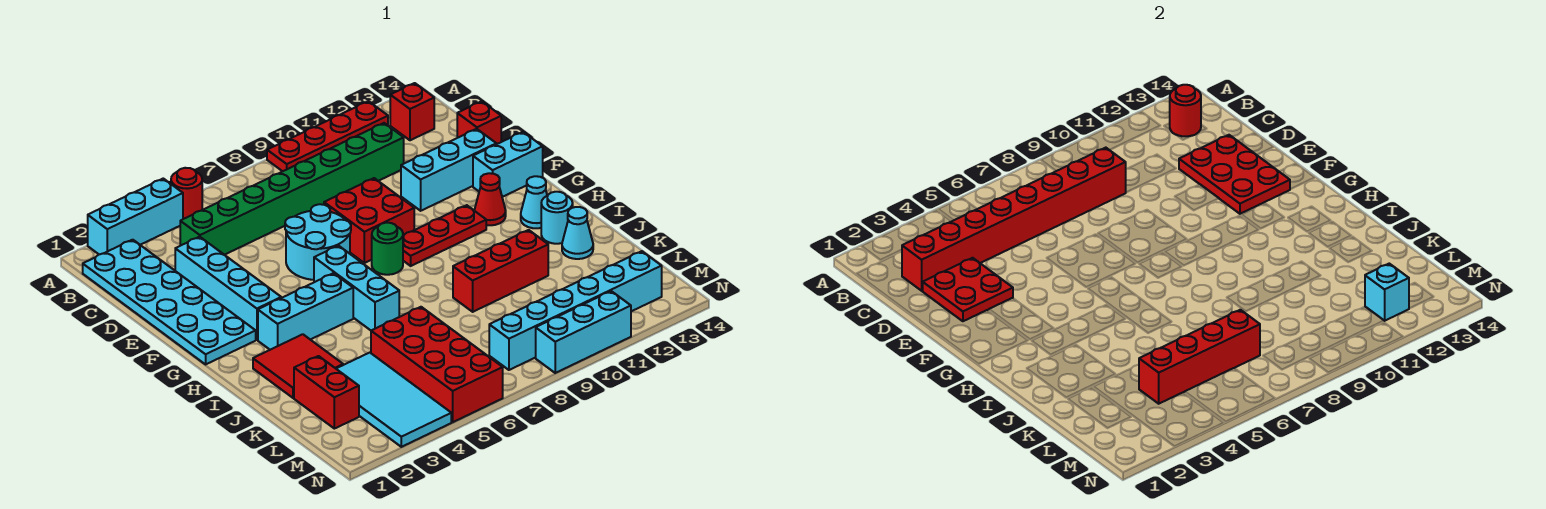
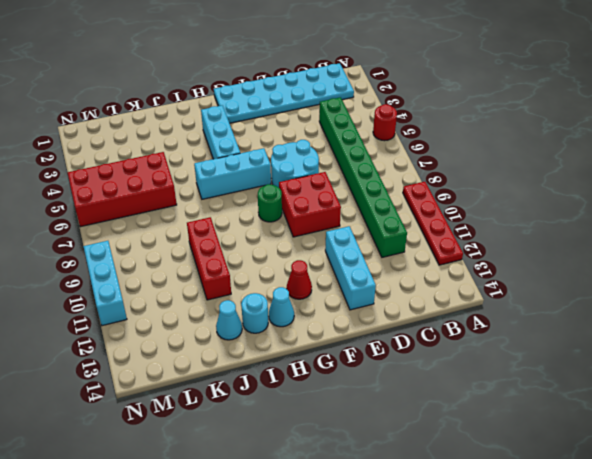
none -> cyan brick A2:A4 level 1
none -> red brick B13 level 1
none -> cyan brick D3:G3 level 1
none -> red brick D14 level 1

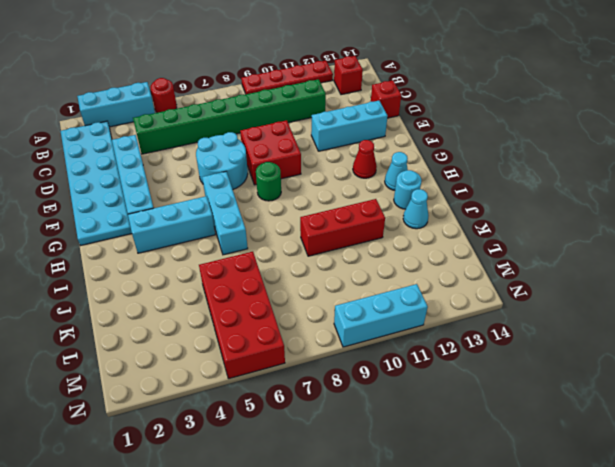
none -> cyan brick F13:F14 level 1
none -> red plate G9:G11 level 1
none -> red tile I2:J3 level 1
none -> red brick K2:L2 level 1

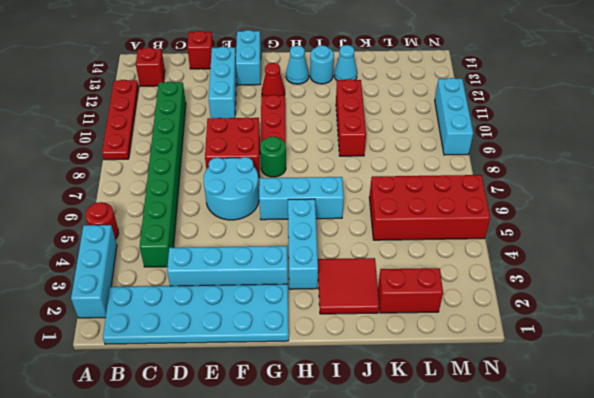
none -> cyan tile K3:N4 level 1
none -> cyan brick M8:M13 level 1
none -> red round brick B13 level 2
none -> red brick C2:C9 level 2

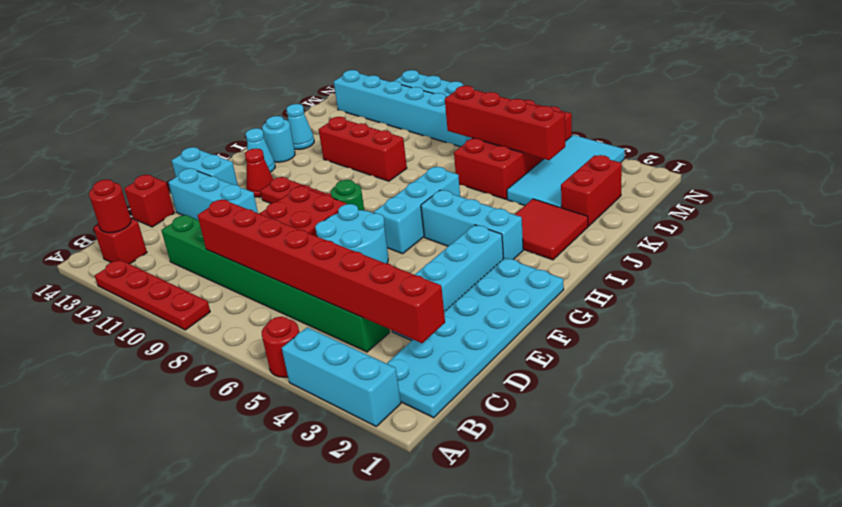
none -> red plate D2:E3 level 2
none -> red plate D12:F13 level 2
none -> cyan brick M12 level 2

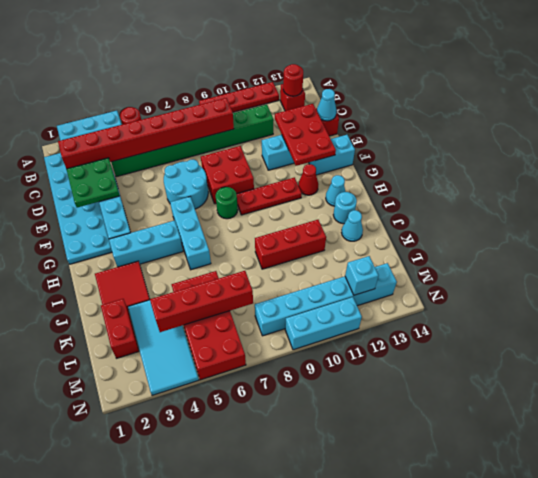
green plate D2:E3 level 2 -> red plate D2:E3 level 2
cyan cone D14 level 2 -> none

